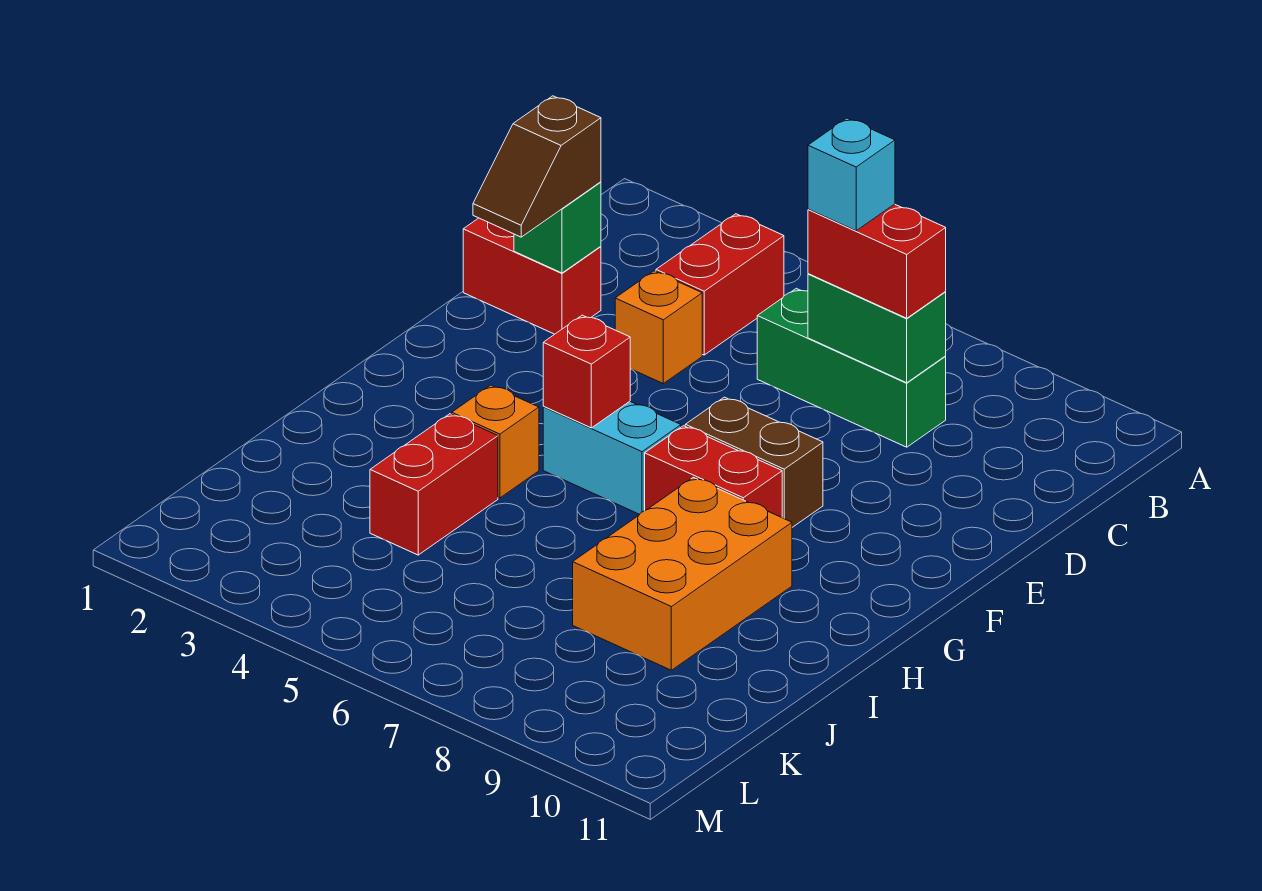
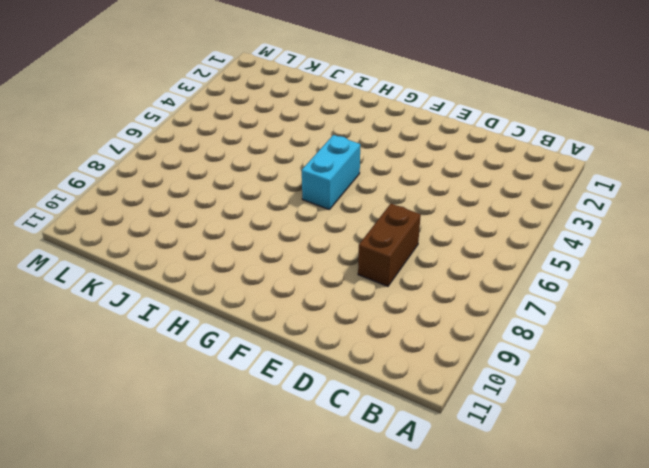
brown brick D7:D8 level 1 -> brown brick F7:F8 level 1
none -> red brick B4:C4 level 1
none -> green brick C6:C8 level 1
none -> red brick D1:D2 level 1

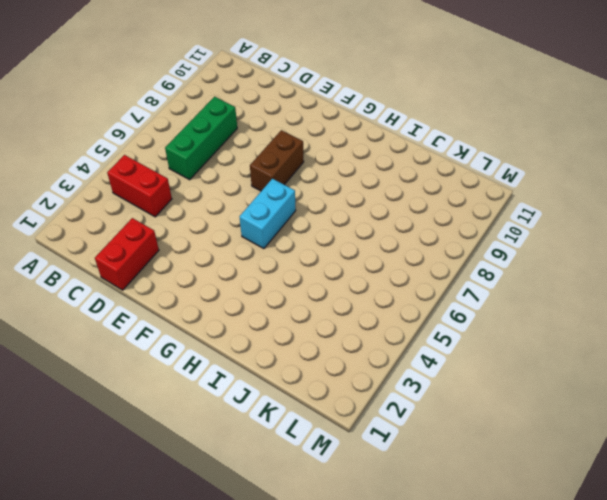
none -> orange brick D4 level 1
none -> red brick G7:G8 level 1
none -> orange brick H4 level 1

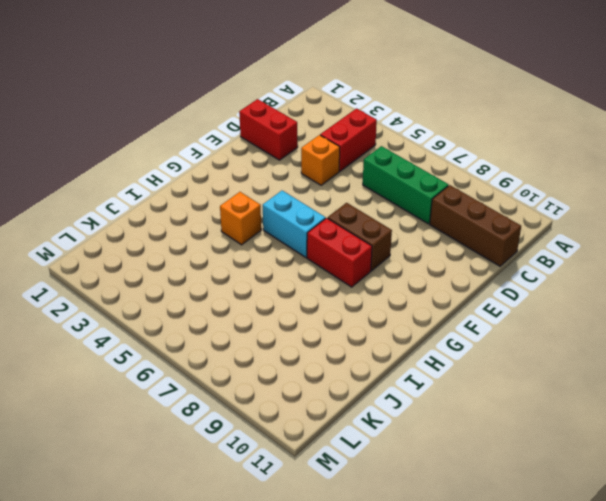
brown brick C9:C11 level 1 -> none
none -> orange brick H8:J9 level 1
none -> red brick I4:J4 level 1
none -> green brick C7:C8 level 2

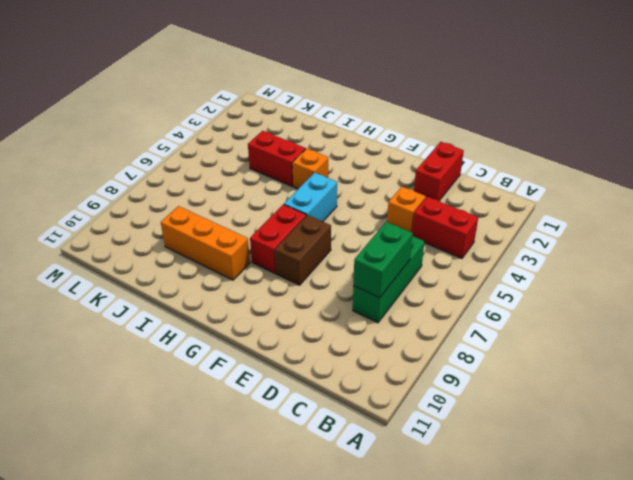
orange brick H9:J9 level 1 -> orange brick H8:J9 level 1
none -> green brick D2 level 2
none -> red brick G5 level 2
none -> red brick C7:C8 level 3

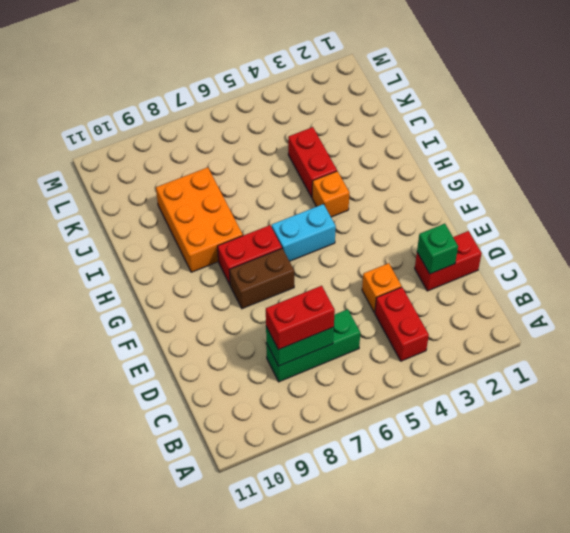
none -> red brick G5 level 2
none -> brown slope D2:E2 level 3 top D
none -> cyan brick C7 level 4

